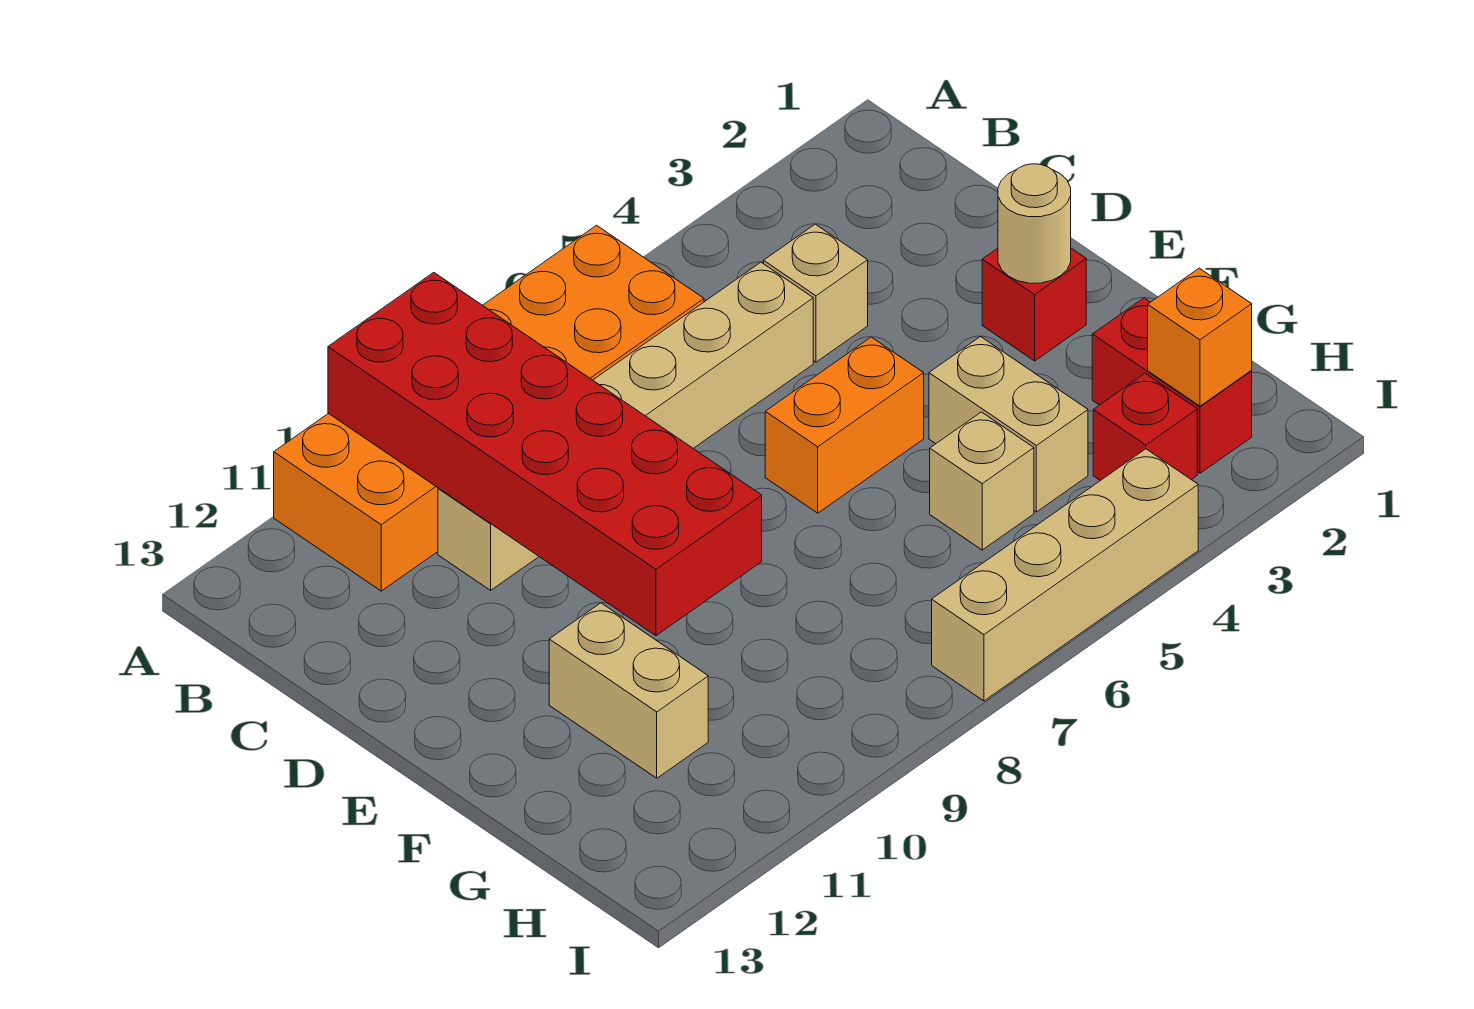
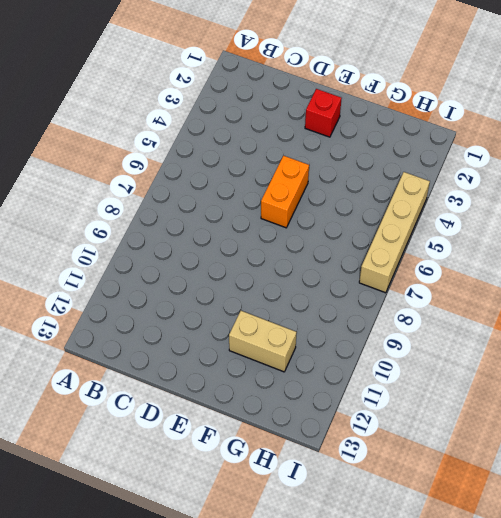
none -> orange brick A6:B11 level 1
none -> tan brick C4 level 1
none -> tan brick C5:C10 level 1

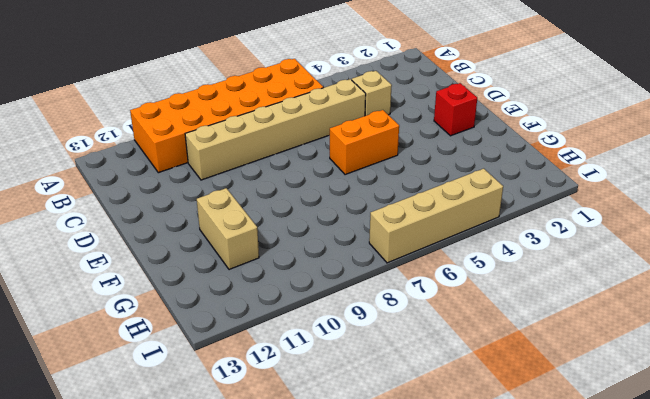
none -> tan brick F4:G4 level 1
none -> red brick G2:H2 level 1
none -> tan brick G5 level 1

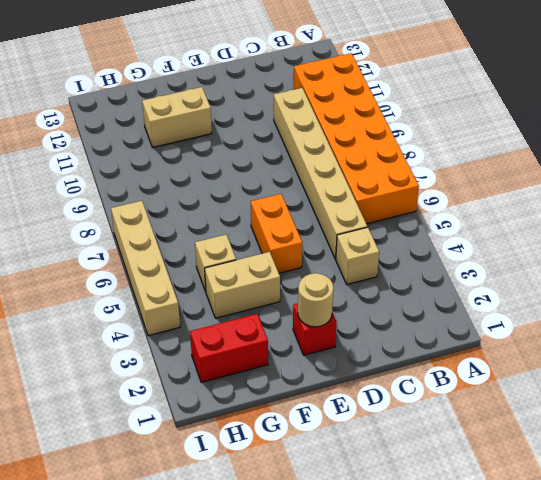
none -> red brick H3 level 1
none -> red brick A9:F10 level 2
none -> orange brick H2 level 2

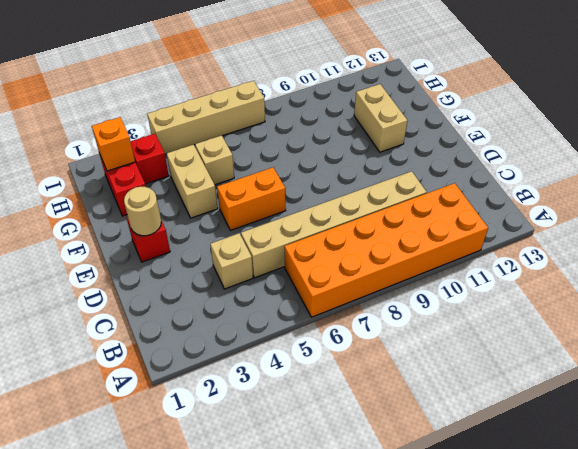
none -> red brick A9:F10 level 2

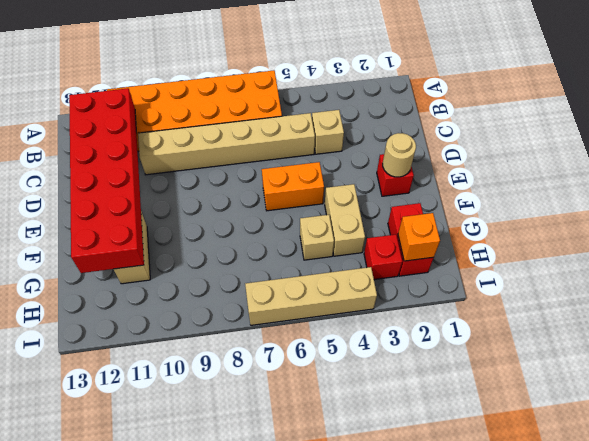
red brick B11:G12 level 2 -> red brick A9:F10 level 2

